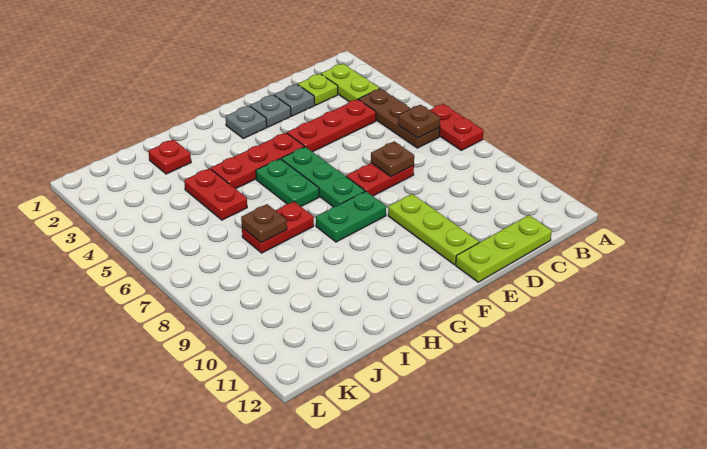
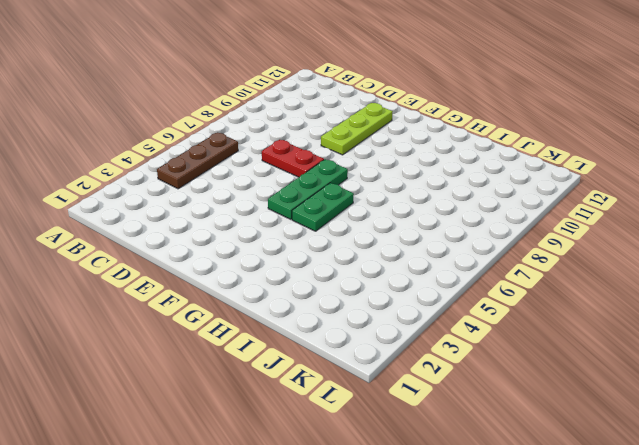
none -> red plate A6:A7 level 1
none -> lime plate B2:B3 level 1
none -> lime plate C2 level 1

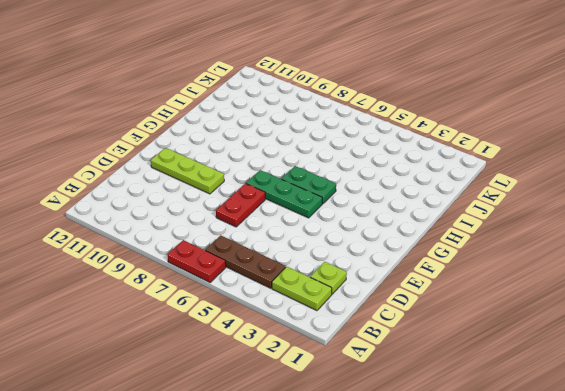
none -> red plate C4:E4 level 1
none -> lime plate C12:E12 level 1
none -> grey plate D2 level 1

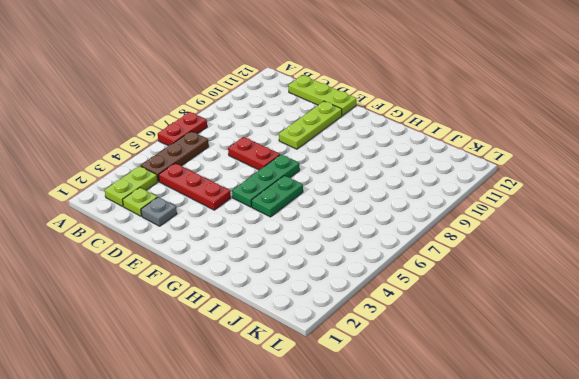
none -> grey plate E2 level 1
none -> grey plate F2 level 1
none -> red plate F4:H4 level 1

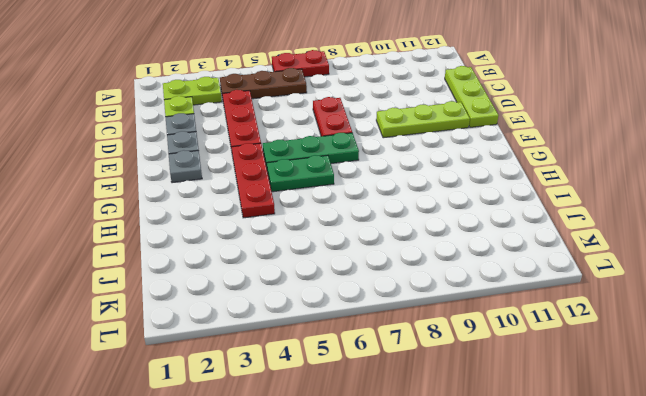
none -> green plate F8:G8 level 1
none -> red plate H7:I7 level 1
none -> red plate I2 level 1

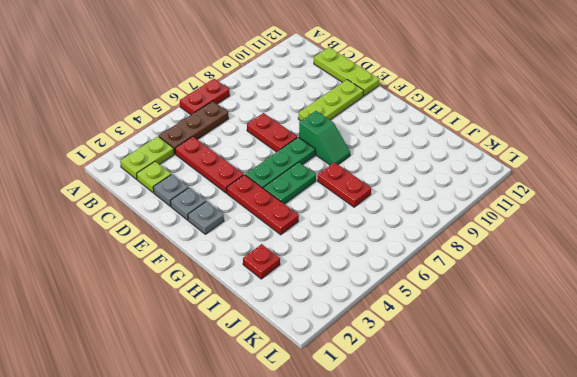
green slope F8:G8 level 1 top F -> green plate F8:G8 level 1
none -> red plate I4:I5 level 1
none -> brown plate B6 level 2
none -> brown plate D7 level 2

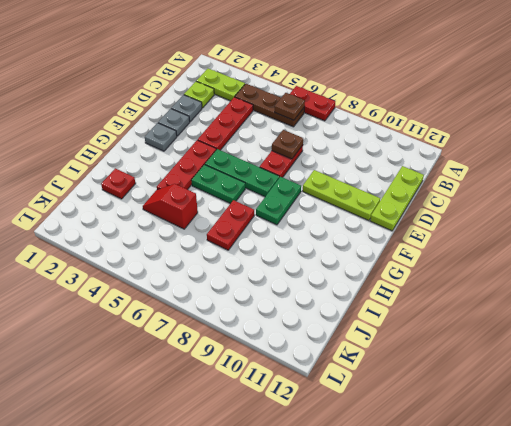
red slope I4:I5 level 1 top 5 -> red plate I4:I5 level 1
none -> brown plate I7 level 2

